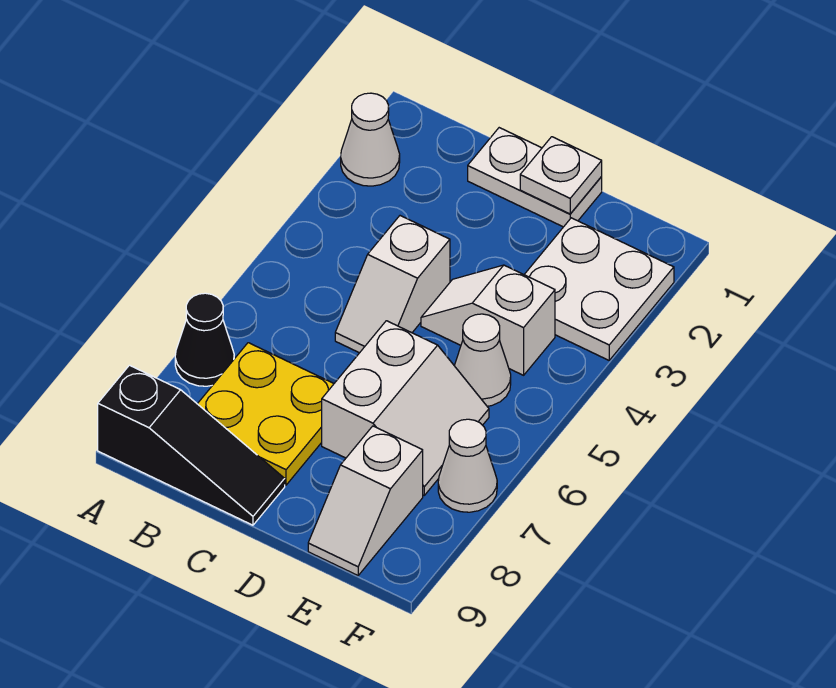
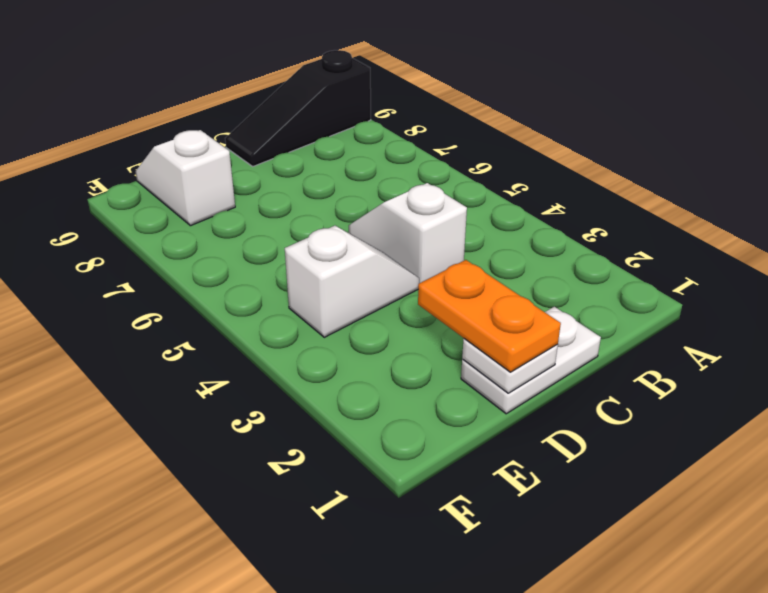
orange plate D1:D2 level 3 -> none
none -> white cone A2 level 1
none -> black cone A7 level 1
none -> yellow plate B7:C8 level 1

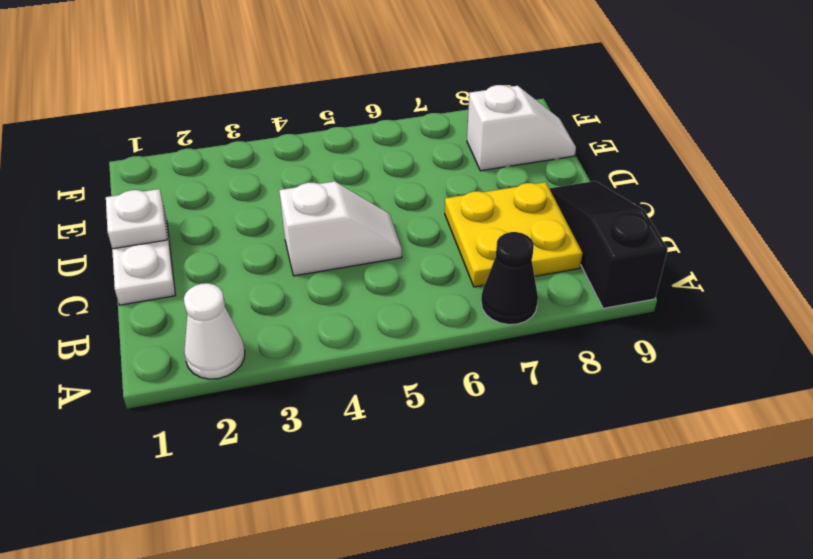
none -> white slope D4:E4 level 1 top E
none -> white slope D6:E7 level 1 top D
none -> white plate E2:F3 level 1

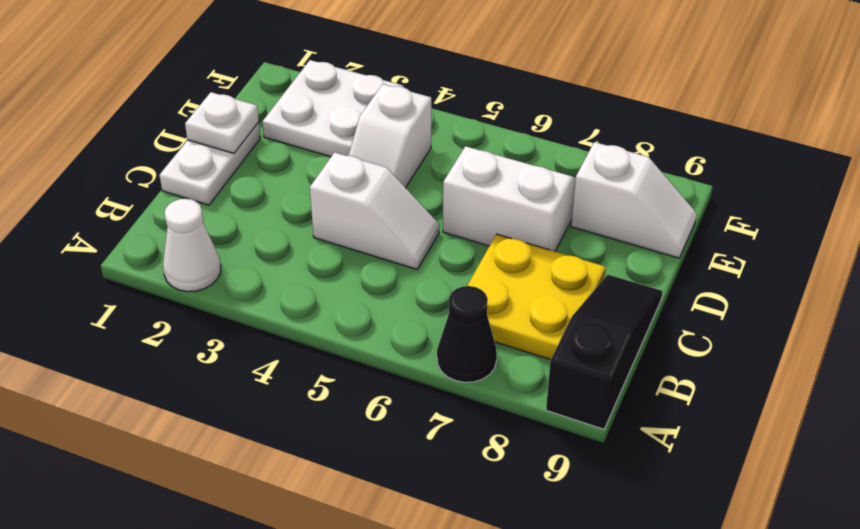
none -> white cone E5 level 1
none -> white cone F7 level 1

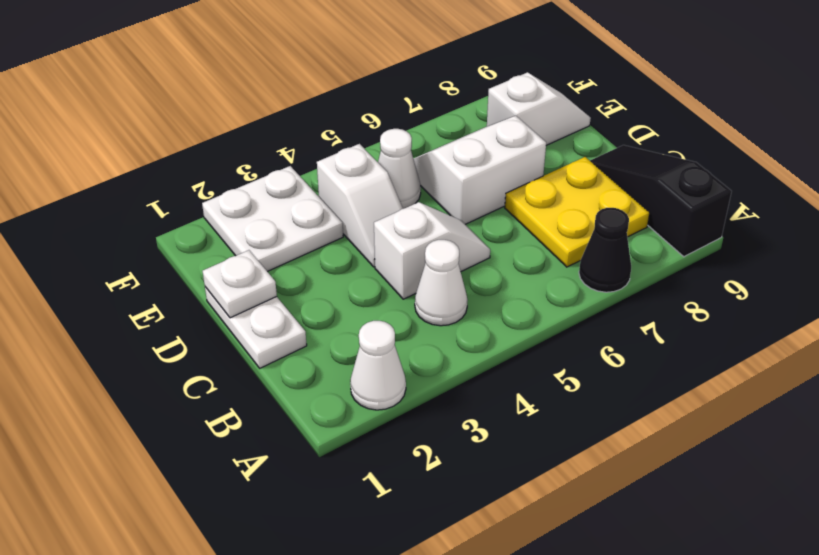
white cone B4 level 1 -> white cone F7 level 1

